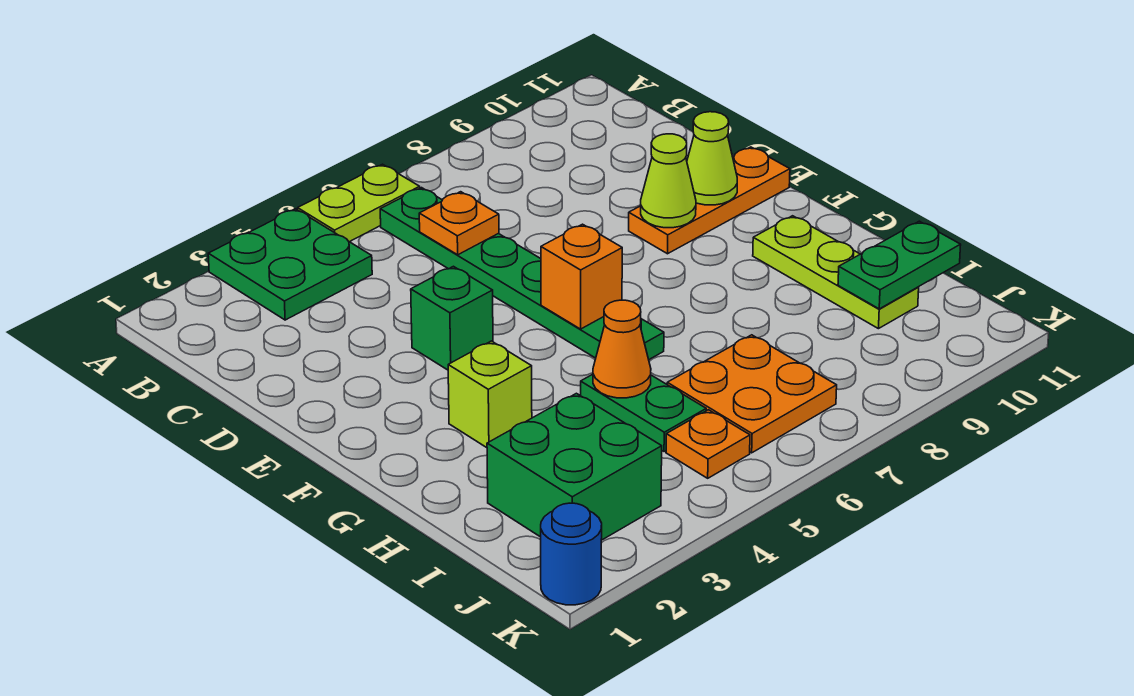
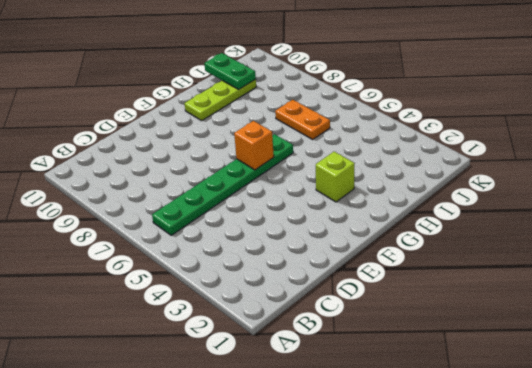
orange plate I6:I7 level 1 -> orange plate I6:J7 level 1
none -> green plate A3:B4 level 1
none -> lime plate A5:A6 level 1
none -> green brick E4 level 1

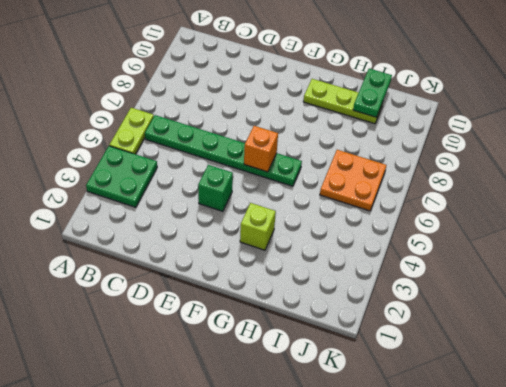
none -> orange plate E9:E11 level 1
none -> green plate H5:I5 level 1
none -> green brick I2:J3 level 1

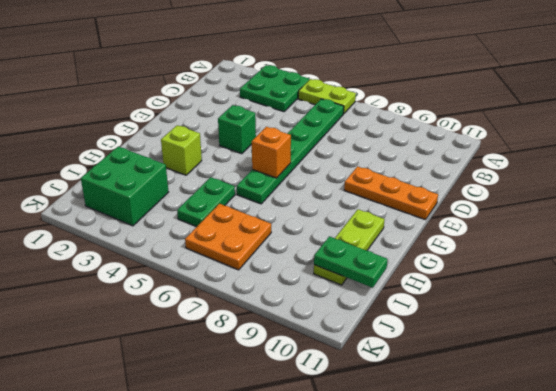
none -> orange plate J5 level 1
none -> blue round brick K1 level 1
none -> orange plate C6 level 2

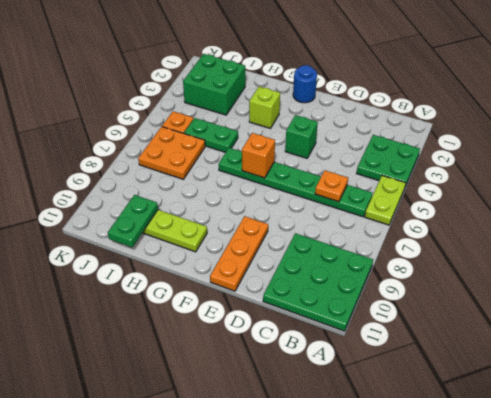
green plate A9:C11 level 1 -> none
blue round brick F1 level 1 -> blue round brick K1 level 1
none -> lime cone E9 level 2
none -> lime cone E10 level 2
none -> orange cone H5 level 2

